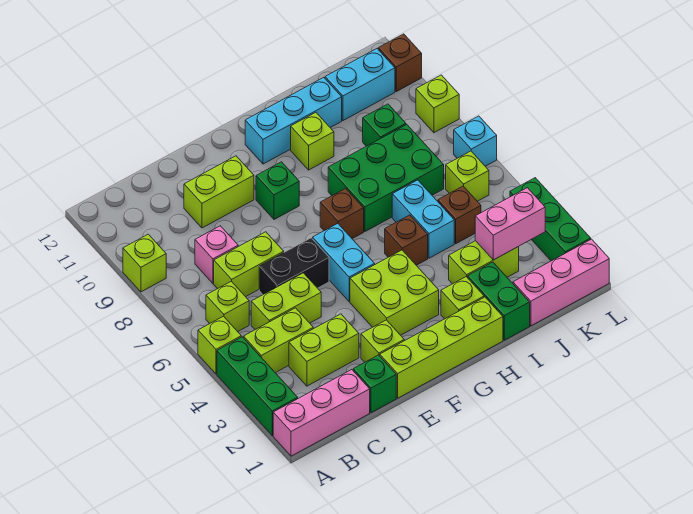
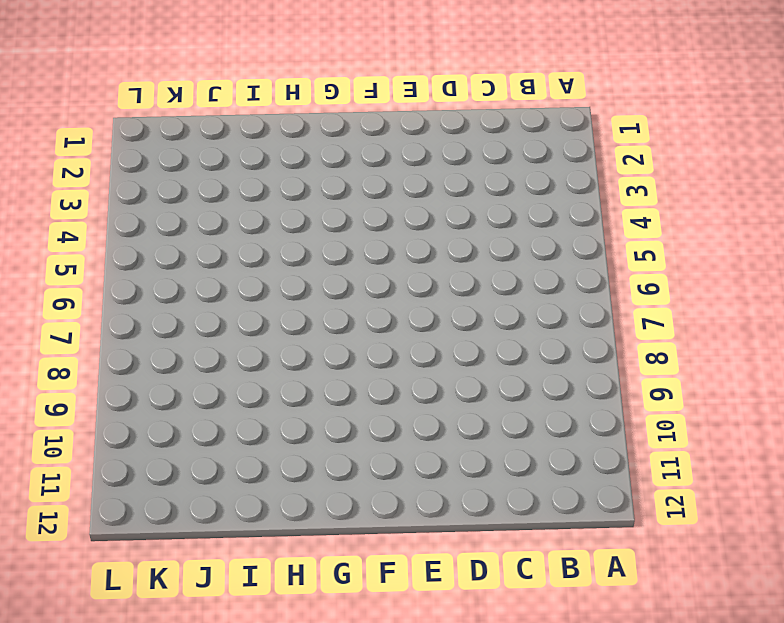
none -> pink brick A1:C1 level 1
none -> green brick A2:A4 level 1
none -> lime brick A5 level 1
none -> lime brick A9 level 1

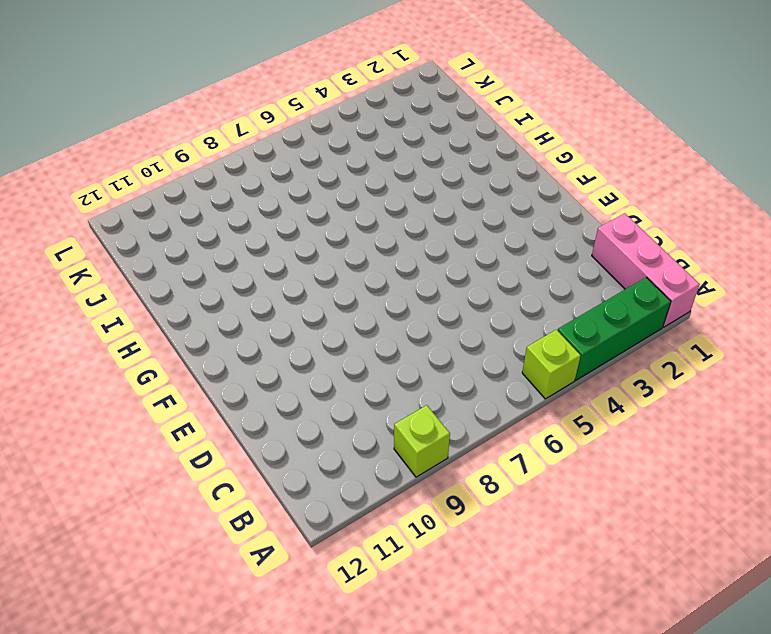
none -> lime brick B4:C4 level 1
none -> lime brick B6 level 1
none -> lime brick C3:D3 level 1
none -> lime brick C5:D5 level 1

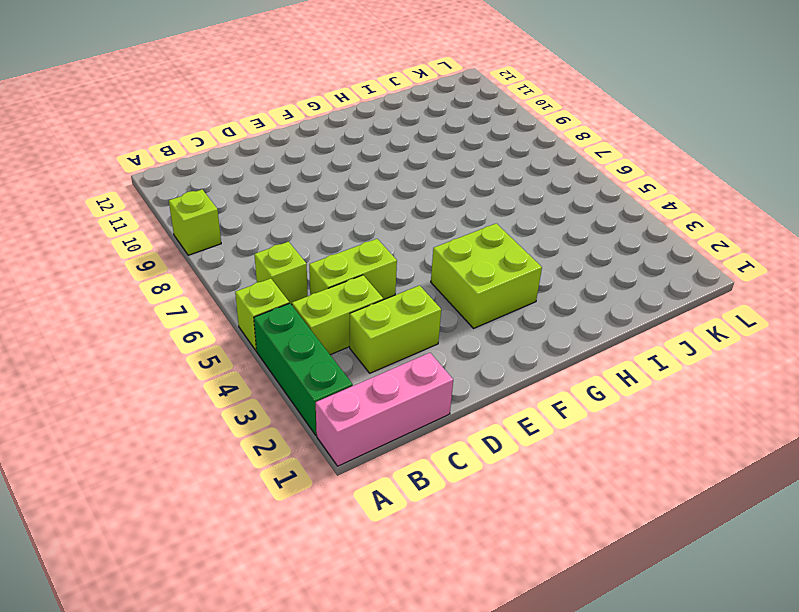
none -> lime brick C7:D7 level 1
none -> pink brick C8 level 1
none -> green brick D1 level 1
none -> black brick D6:E6 level 1

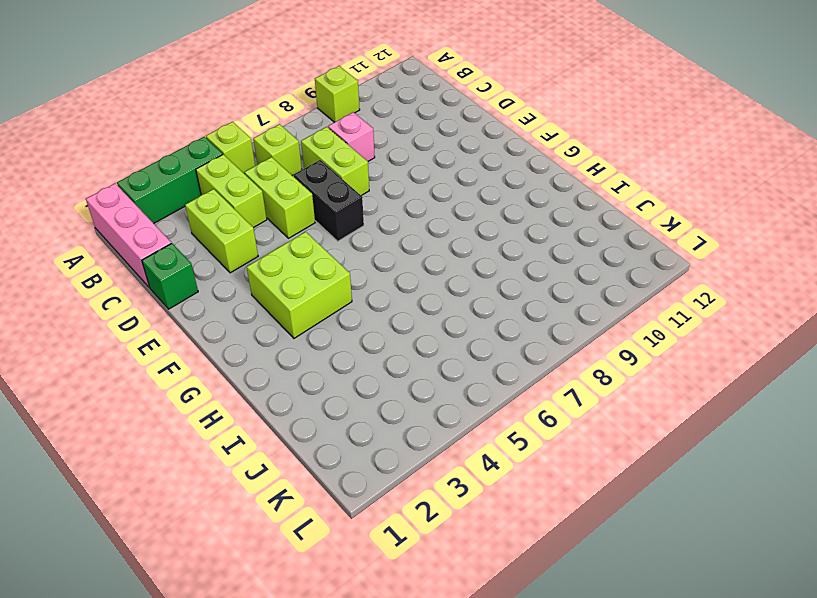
none -> lime brick D10:E10 level 1
none -> lime brick E1:H1 level 1
none -> lime brick E2 level 1
none -> cyan brick F5:F6 level 1

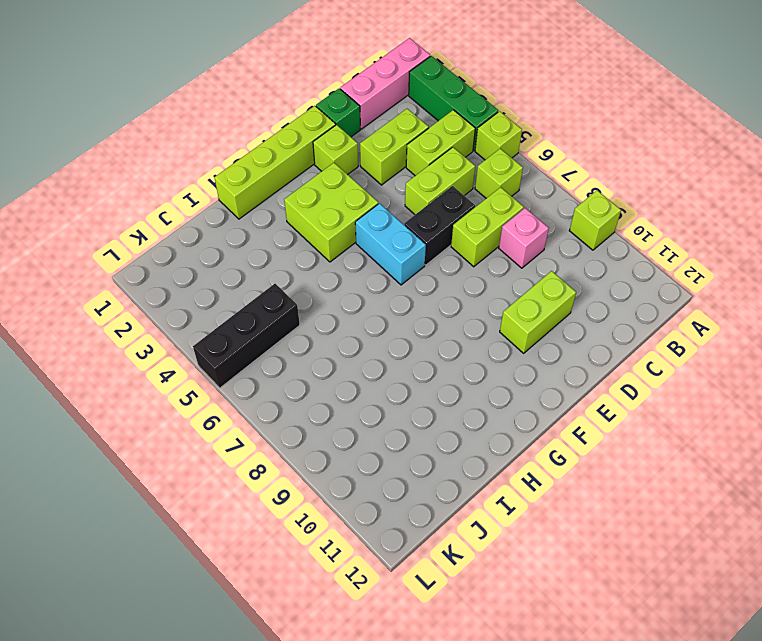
black brick J5:L5 level 1 -> brown brick J5 level 1
none -> green brick F9 level 1
none -> brown brick G7 level 1
none -> cyan brick G11:I11 level 1
none -> lime brick H2 level 1

